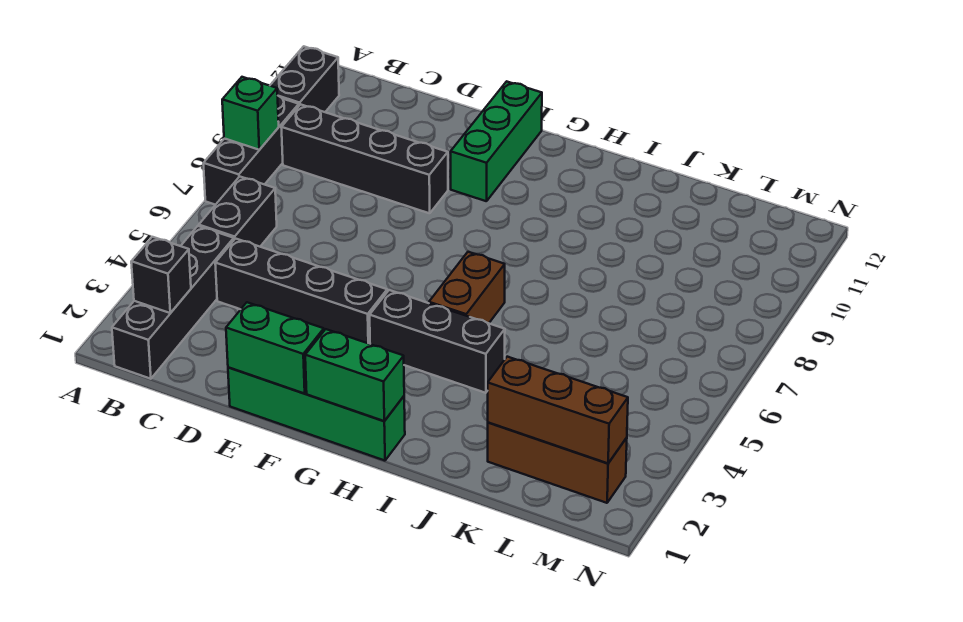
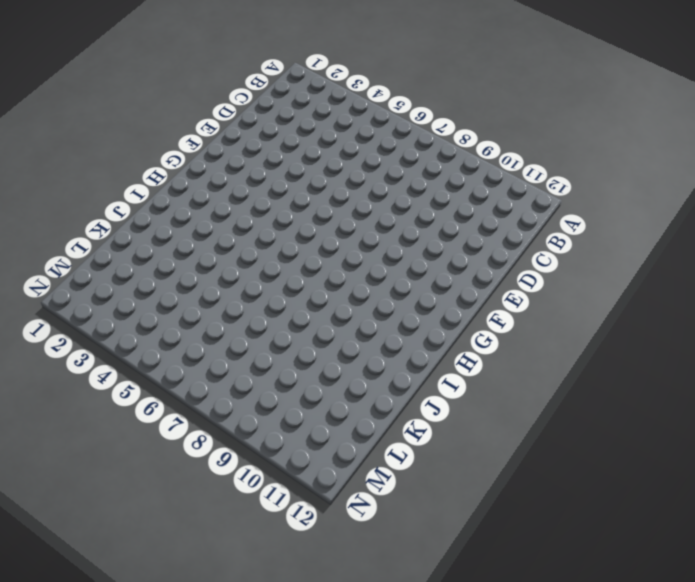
none -> black brick A7:A9 level 1
none -> black brick A10:A11 level 1
none -> black brick B1:B4 level 1

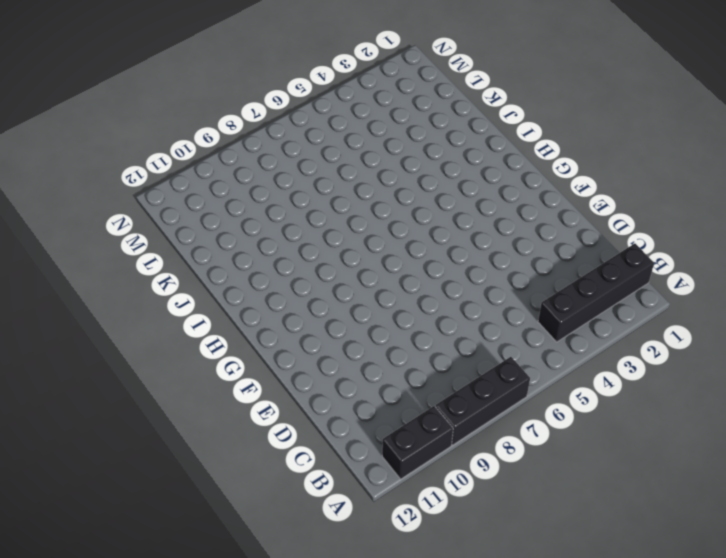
none -> black brick B5:B6 level 1
none -> black brick B9:E9 level 1
none -> black brick C4:F4 level 1

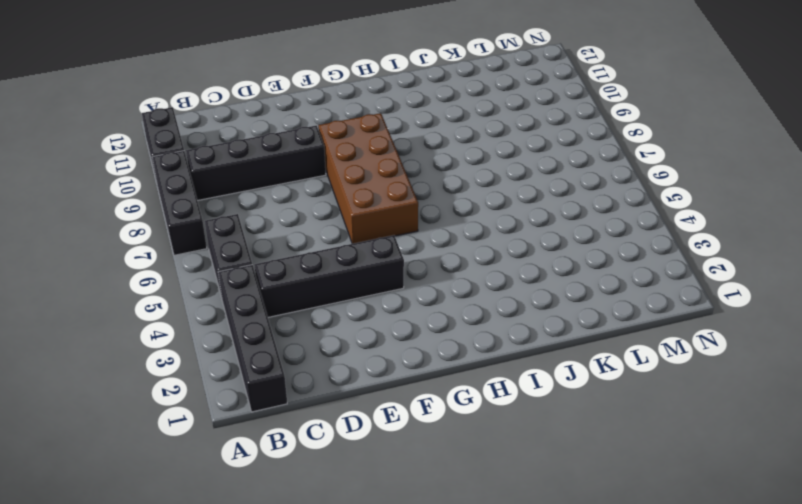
brown brick F6:G9 level 1 -> none
none -> green brick E1:H1 level 1
none -> green brick F10:F12 level 1
none -> black brick G4:I4 level 1

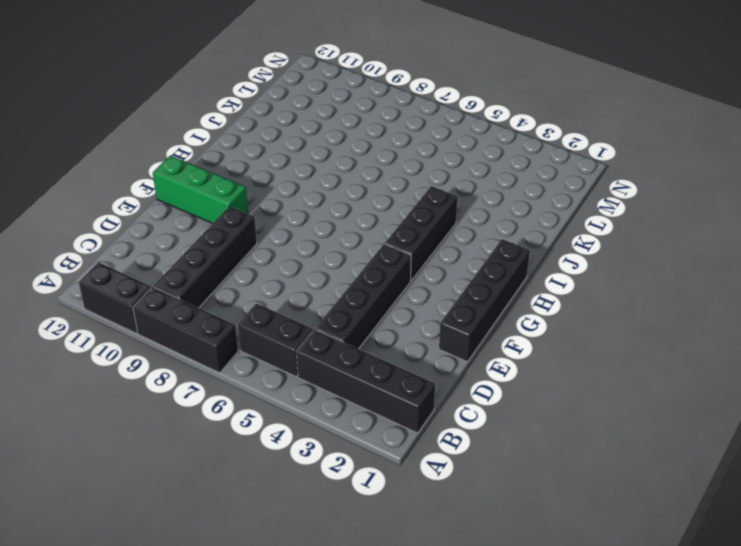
black brick E1:H1 level 1 -> green brick E1:H1 level 1
none -> brown brick H5:H6 level 1
none -> brown brick K2:M2 level 1
none -> green brick A8 level 2

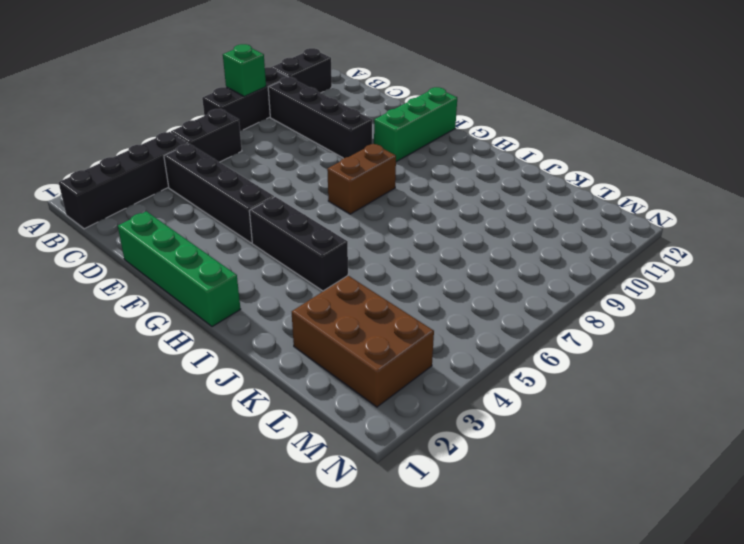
brown brick G7:G8 level 1 -> brown brick H5:H6 level 1
brown brick K2:M3 level 1 -> brown brick K2:M2 level 1
none -> black brick B2 level 2
none -> green brick E1:F1 level 2
none -> green brick G1:H1 level 2

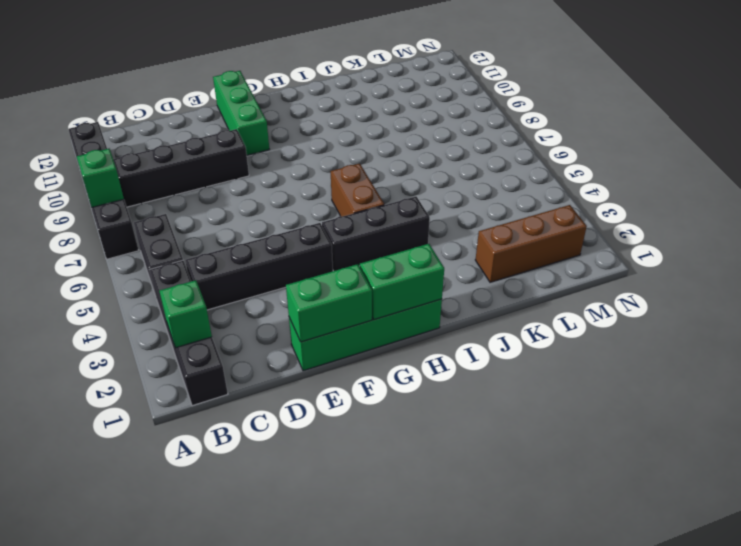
green brick B2 level 2 -> black brick B2 level 2
none -> brown brick K2:M2 level 2

